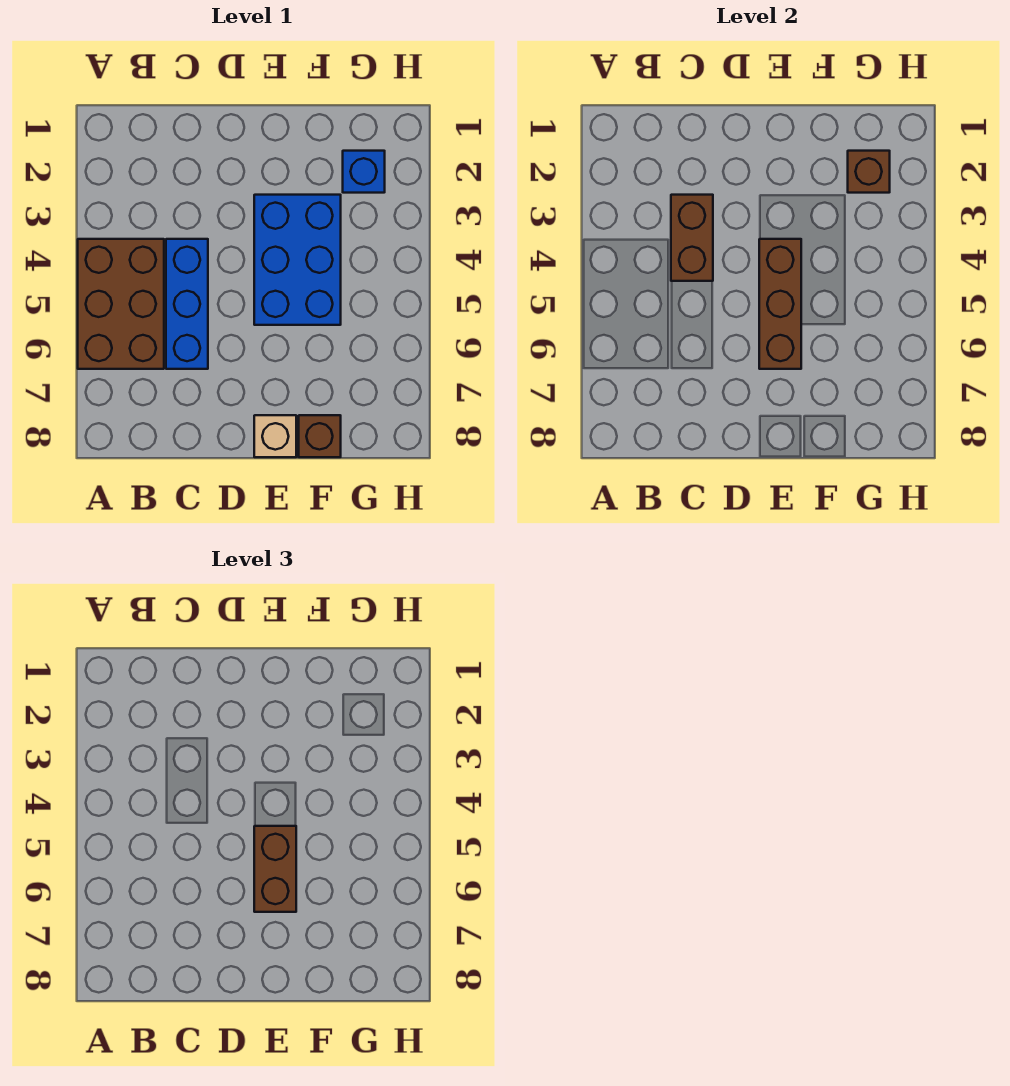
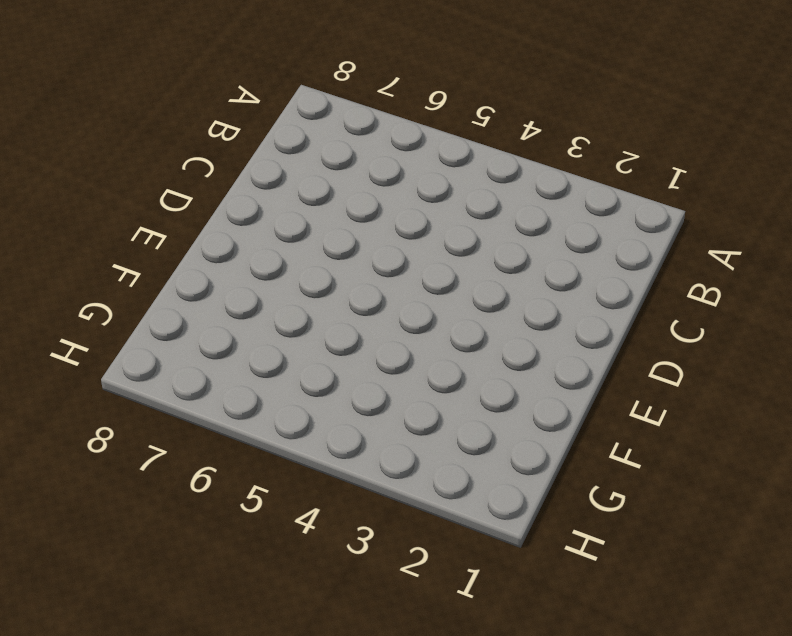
none -> brown brick A4:B6 level 1
none -> blue brick C4:C6 level 1

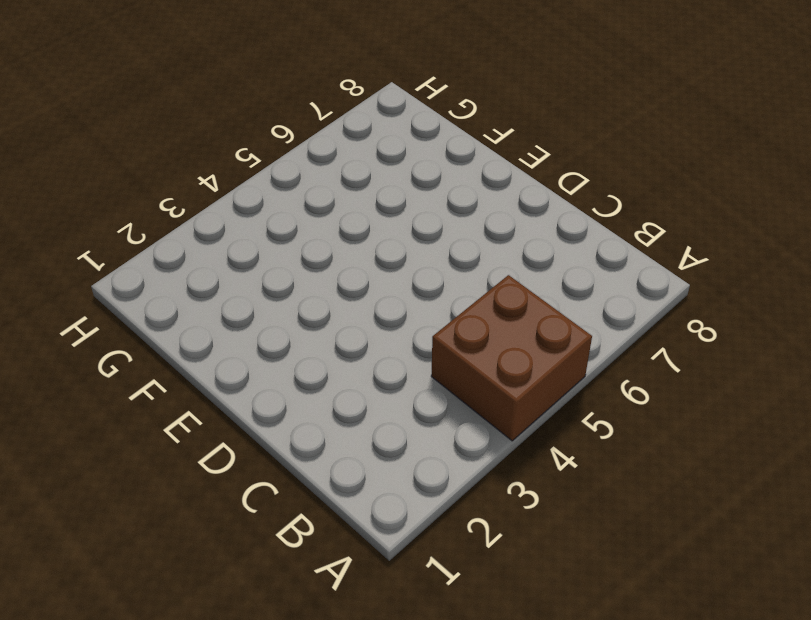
brown brick A4:B5 level 1 -> brown brick A4:B6 level 1
none -> blue brick C4:C6 level 1
none -> blue brick E3:F5 level 1

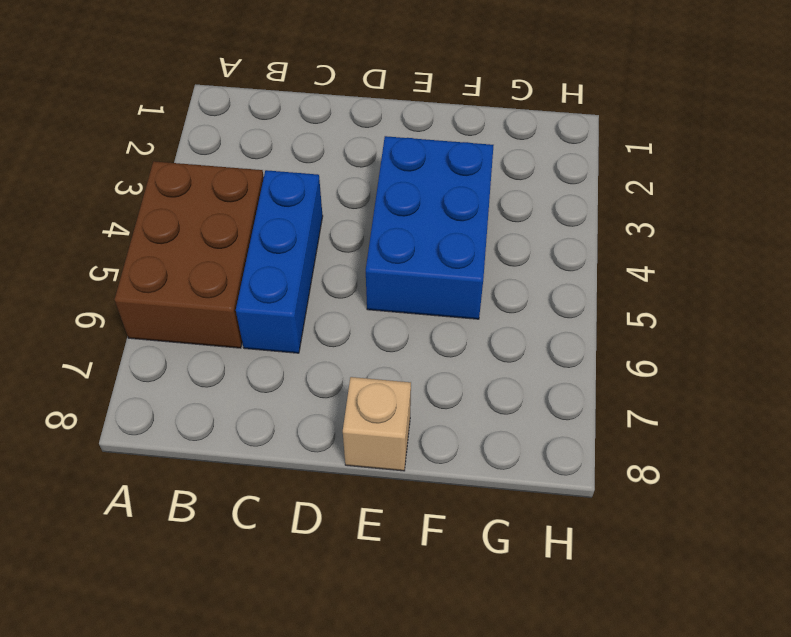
none -> brown brick F8 level 1
none -> blue brick G2 level 1

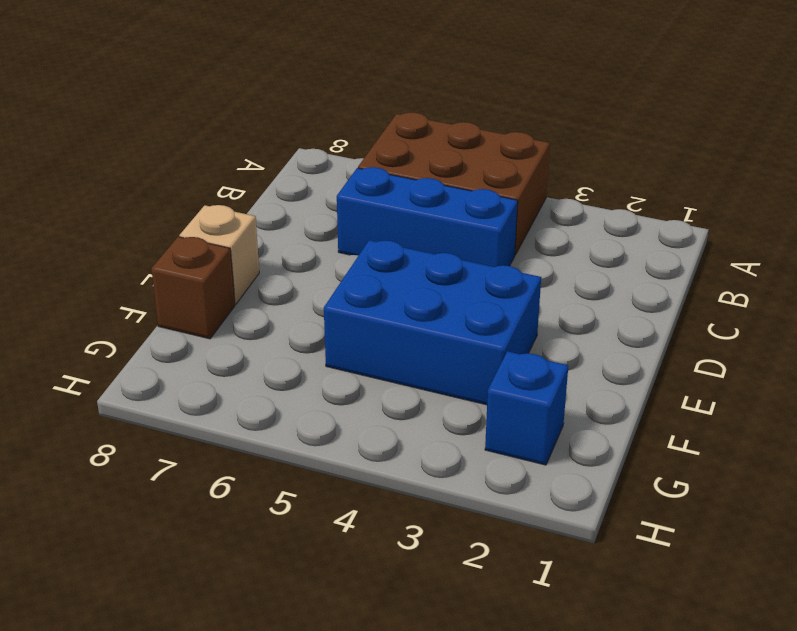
none -> brown brick C3:C4 level 2
none -> brown brick E4:E6 level 2

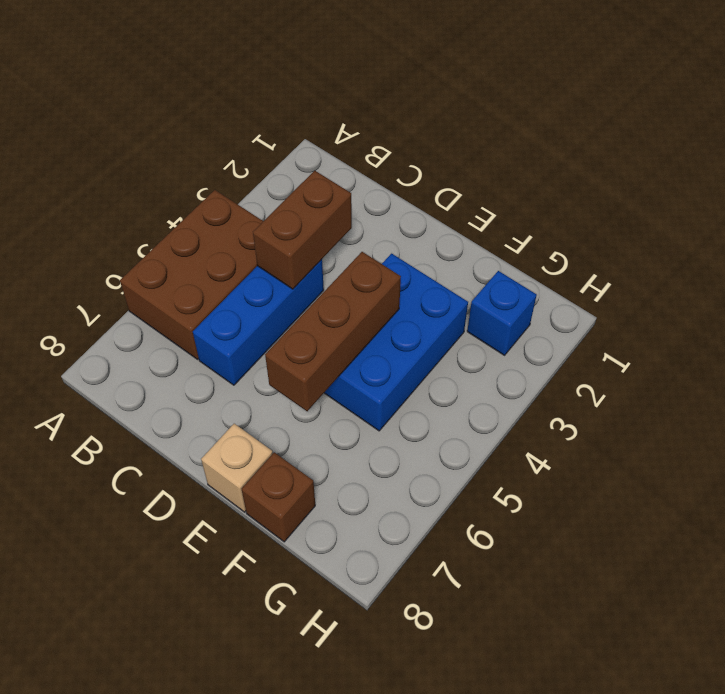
none -> brown brick G2 level 2
none -> brown brick E5:E6 level 3

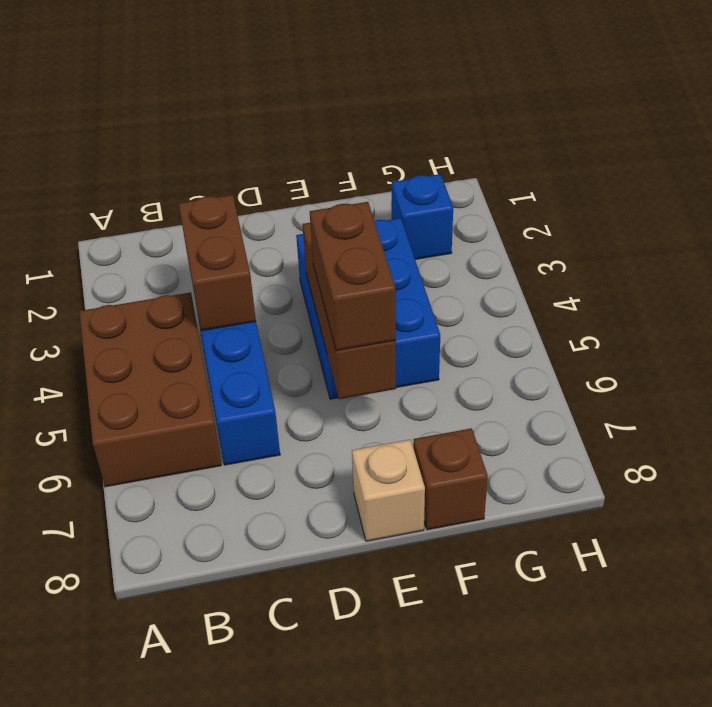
none -> brown brick G2 level 2

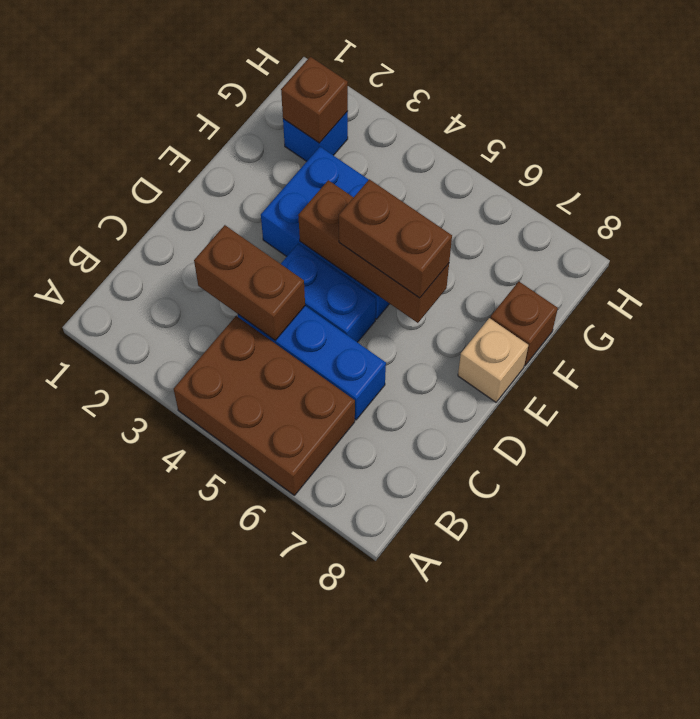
blue brick D4:D5 level 1 -> none

